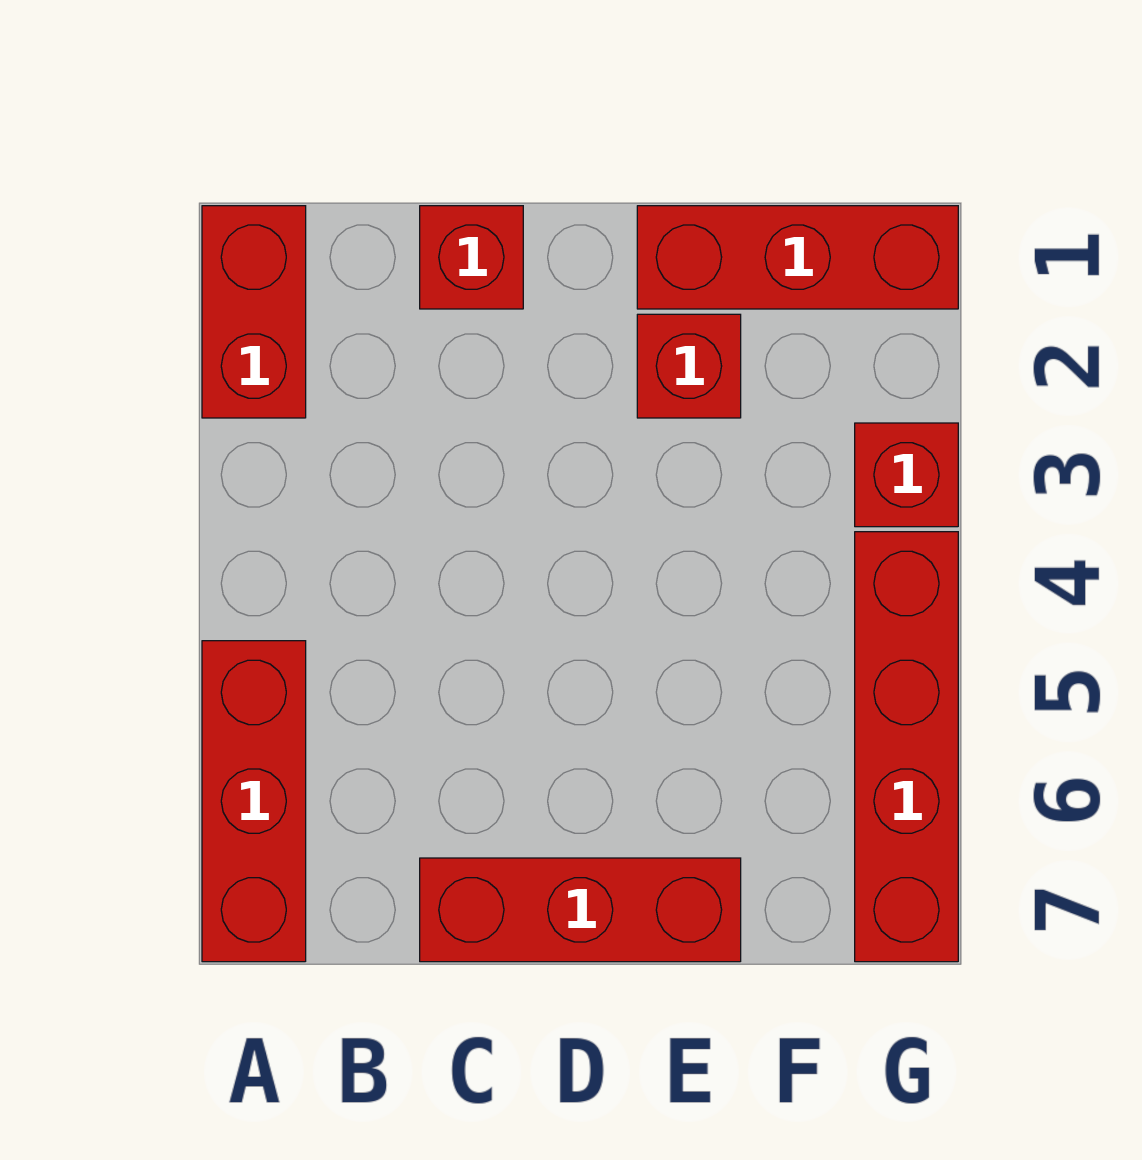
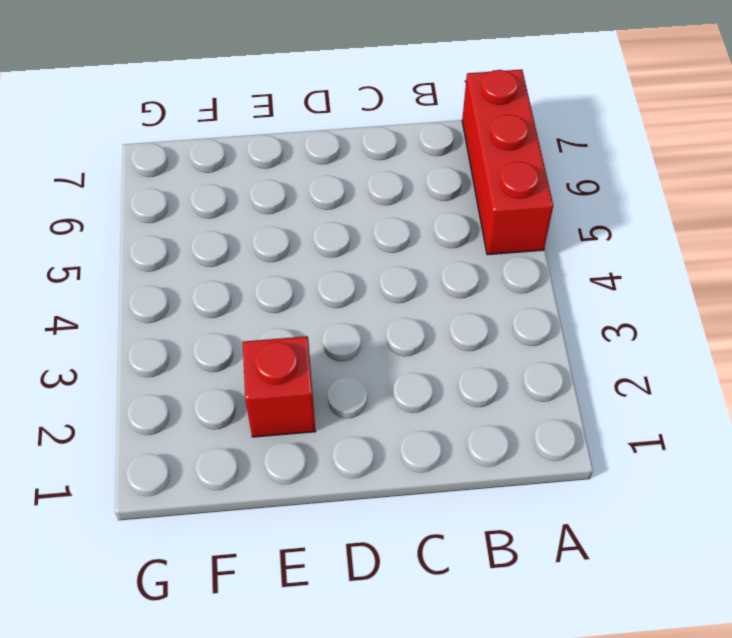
none -> red brick A1:A2 level 1
none -> red brick C1 level 1

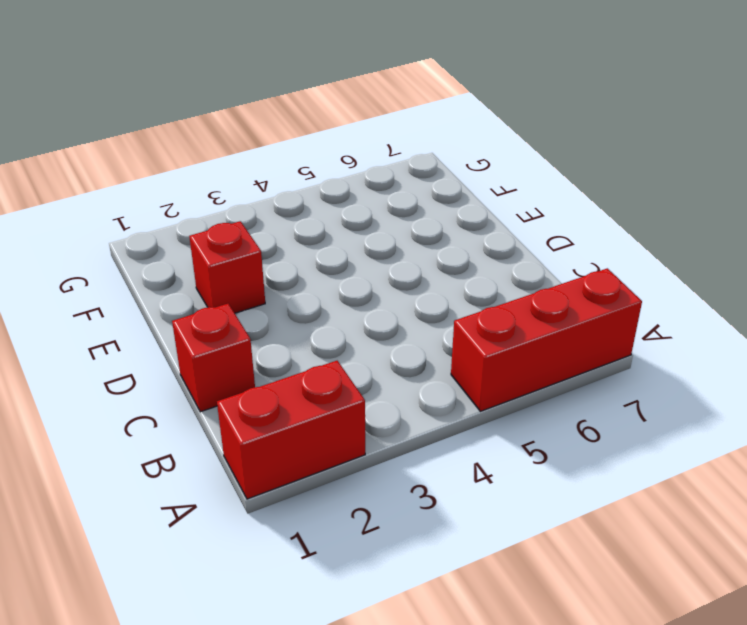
none -> red brick C7:E7 level 1
none -> red brick E1:G1 level 1

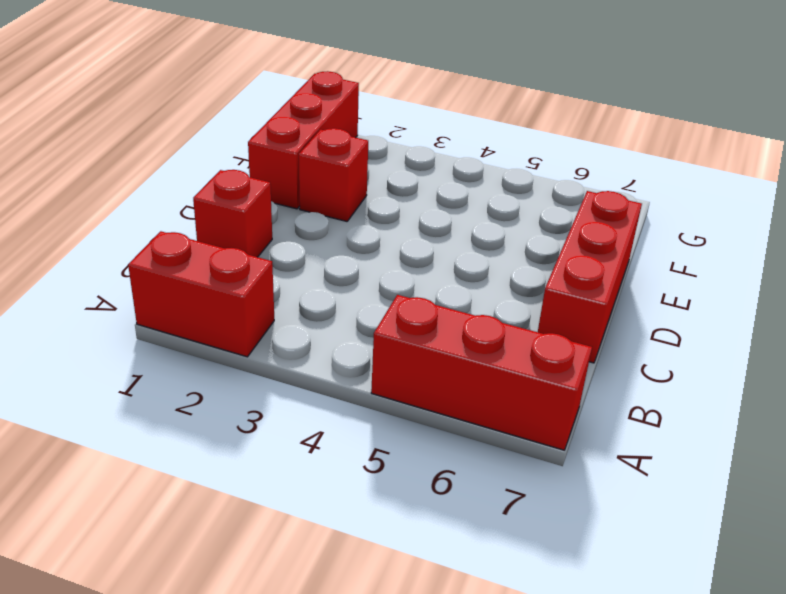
none -> red brick G3 level 1
none -> red brick G4:G7 level 1

